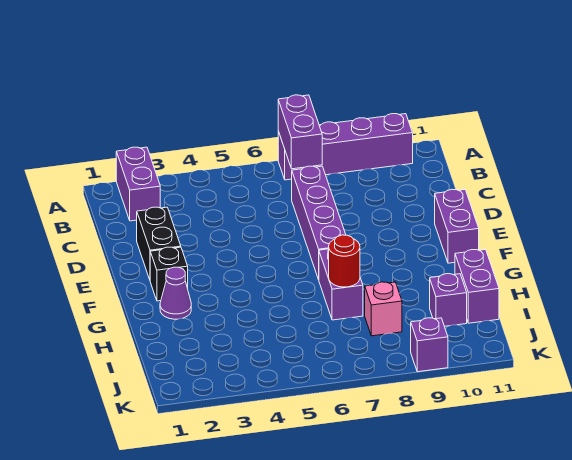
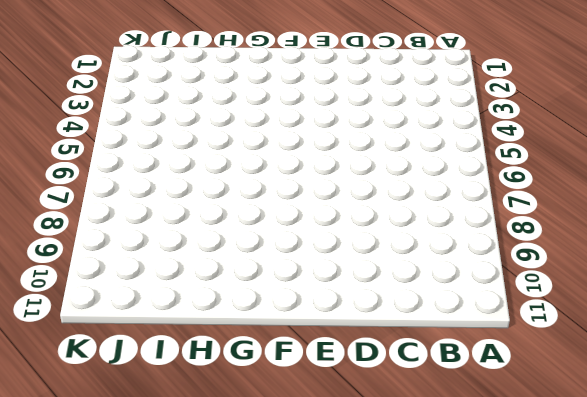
none -> purple brick A2:B2 level 1
none -> purple brick A7:A10 level 1
none -> purple brick C7:F7 level 1

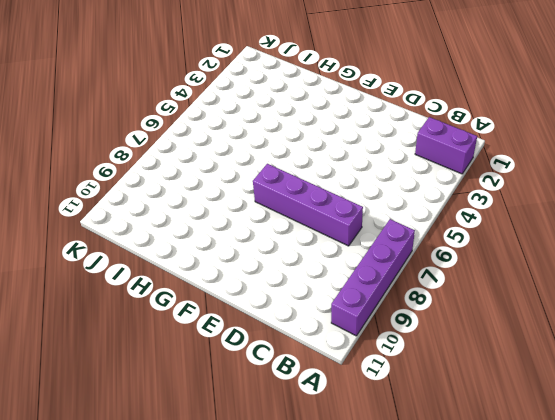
none -> black brick D2:E2 level 1
none -> purple brick E11:F11 level 1
none -> black brick F2 level 1

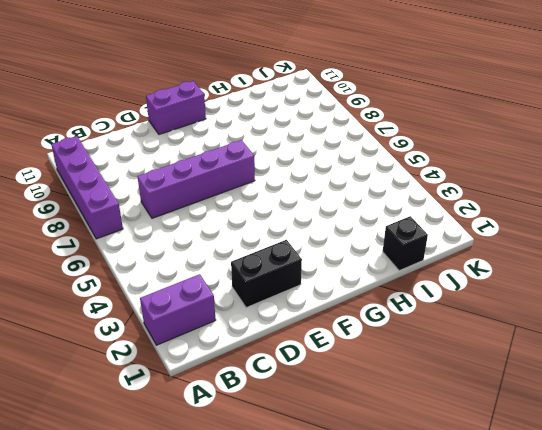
black brick I1 level 1 -> black brick F2 level 1
none -> purple cone G2 level 1
none -> purple brick G7:H7 level 1
none -> purple brick H11:I11 level 1

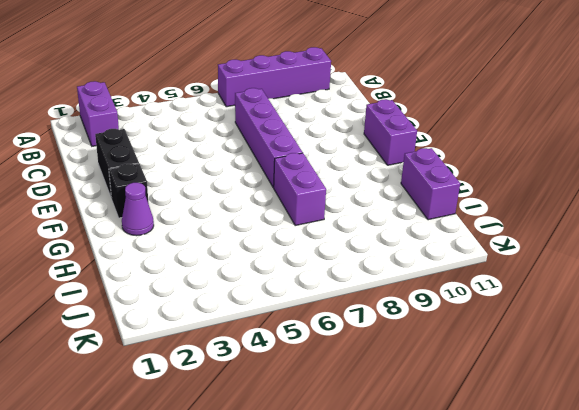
none -> pink brick I8 level 1
none -> purple brick I10 level 1
none -> purple brick K9 level 1

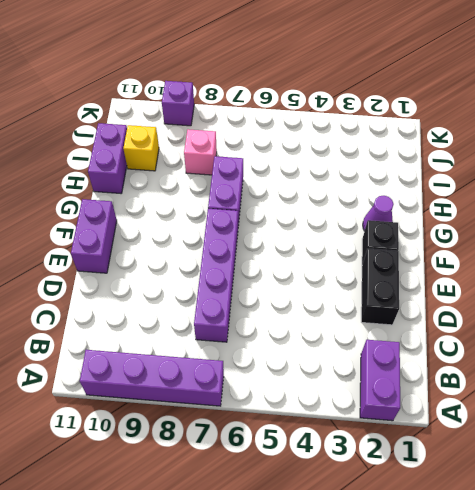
yellow brick I10 level 1 -> purple brick I10 level 1
none -> purple brick A7:B7 level 2
none -> red round brick H7 level 2

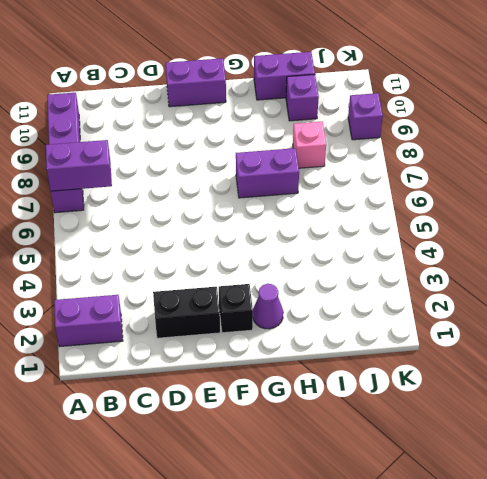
none -> purple brick C7:F7 level 1
none -> red round brick H7 level 2

